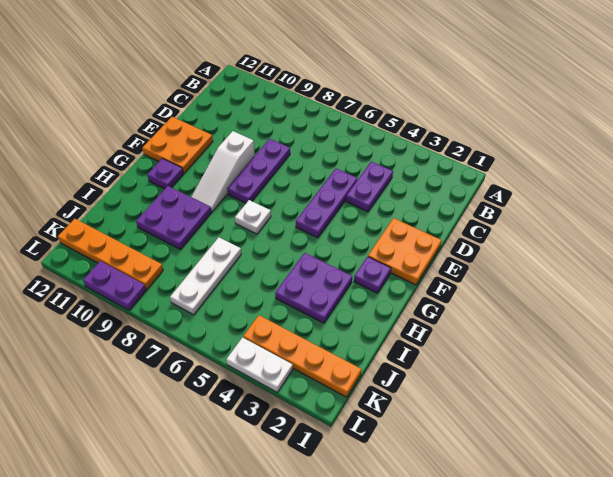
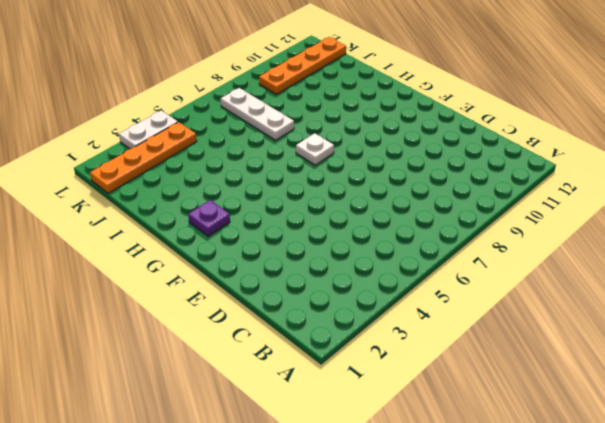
none -> purple plate C4:D4 level 1
none -> purple plate D5:F5 level 1
none -> purple plate D8:F8 level 1

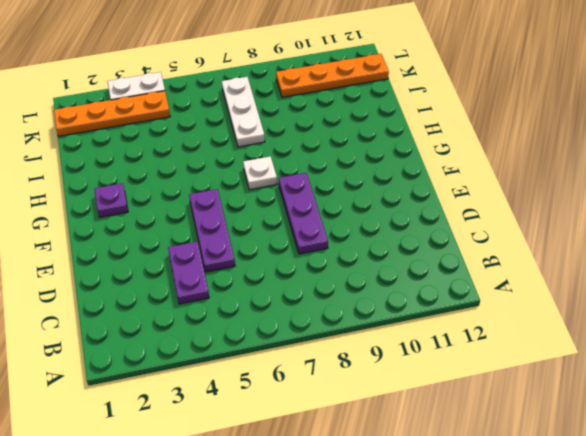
none -> orange plate E1:F2 level 1
none -> white slope E9:G9 level 1 top E
none -> orange plate E11:F12 level 1

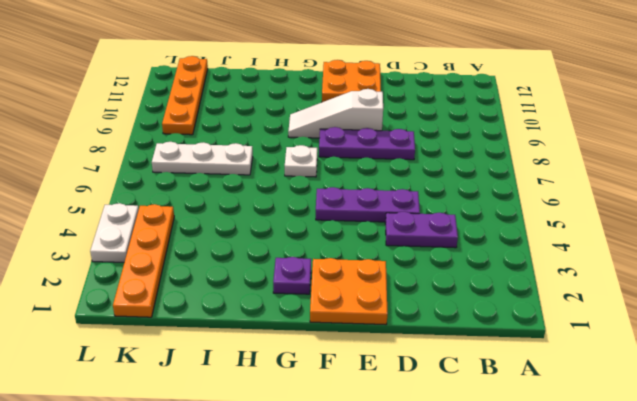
none -> purple plate G11 level 1
none -> purple plate H3:I4 level 1
none -> purple plate H9:I10 level 1

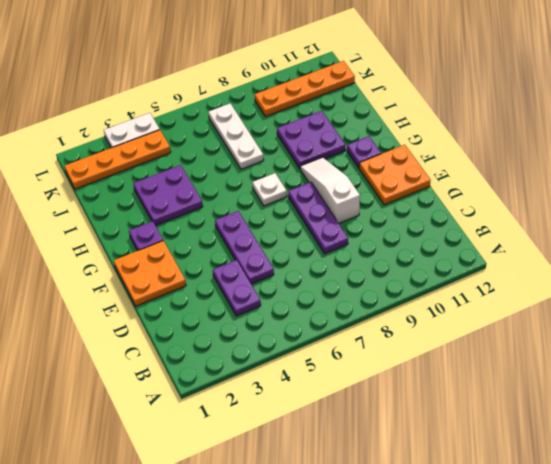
none -> purple plate L9:L10 level 1

